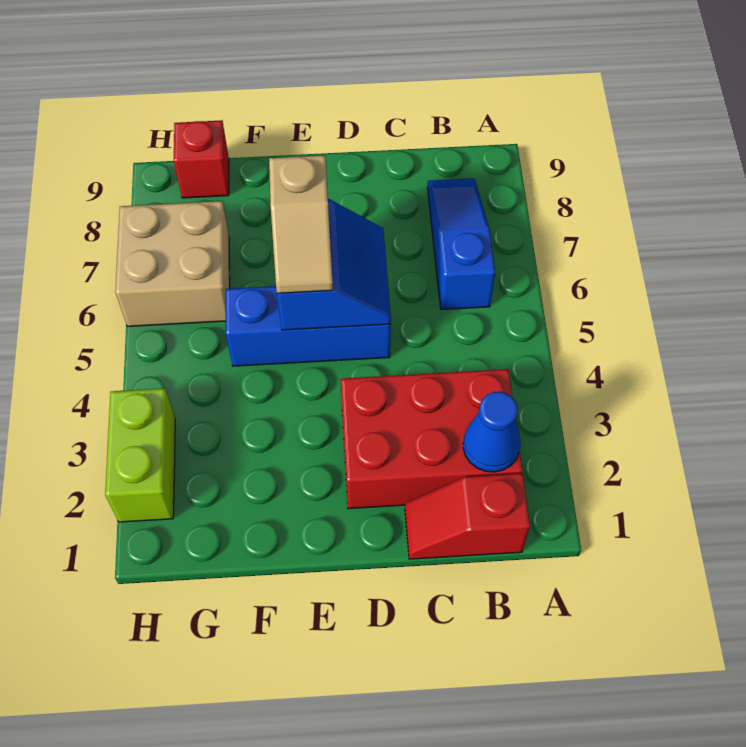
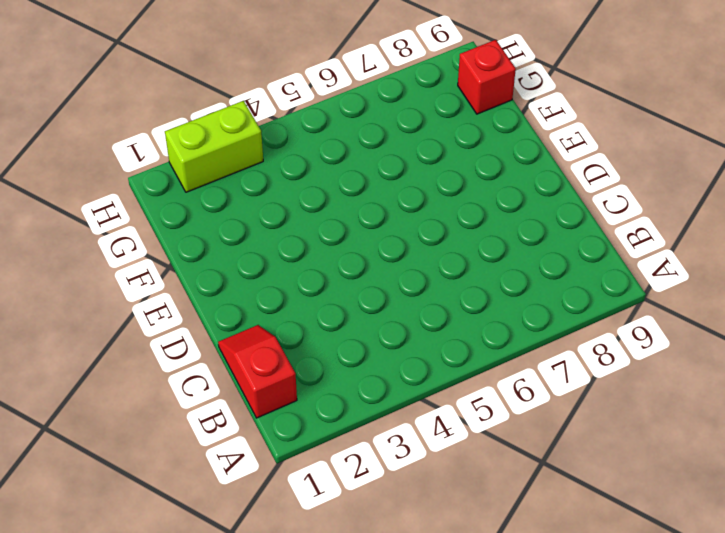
none -> red brick B2:D3 level 1
none -> blue slope B6:B8 level 1 top 6

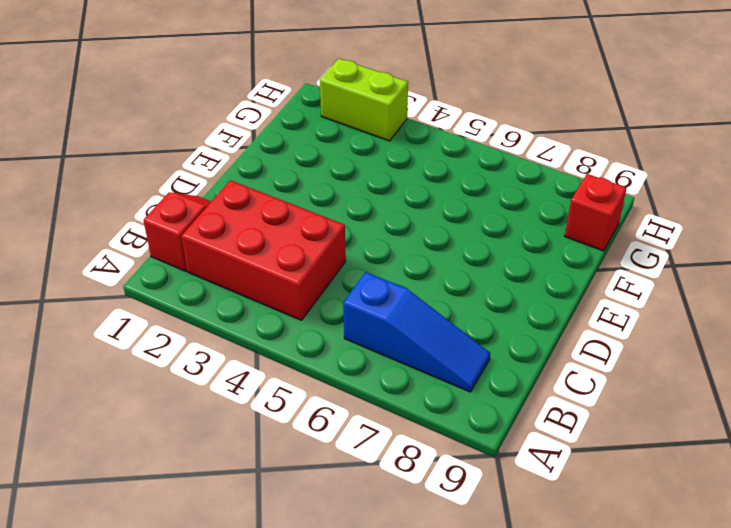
red brick B2:C4 level 1 -> red brick B2:D3 level 1
none -> blue brick D5:F5 level 1
none -> tan brick G6:H7 level 1

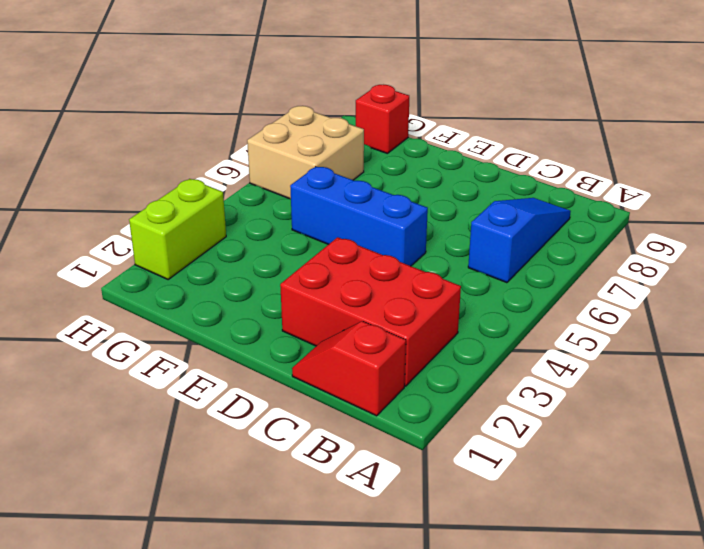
none -> blue cone B2 level 2
none -> blue slope D5:E6 level 2 top E

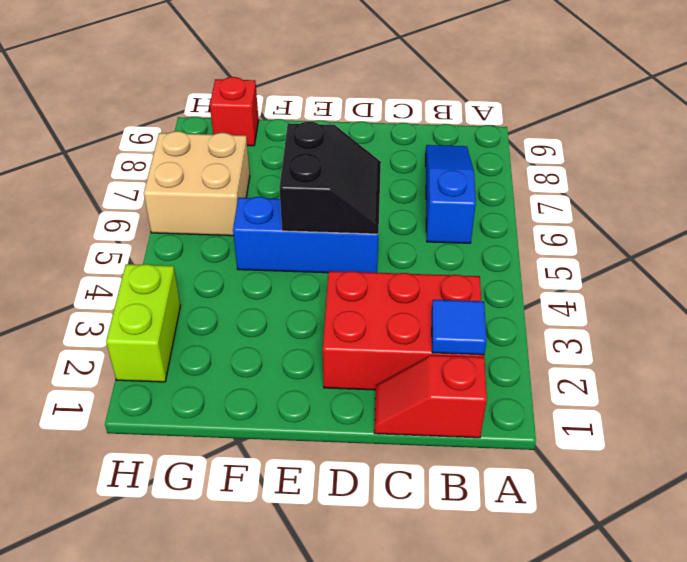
blue tile B2 level 2 -> blue cone B2 level 2
black slope D5:E6 level 2 top E -> blue slope D5:E6 level 2 top E
none -> tan slope E5:E6 level 3 top 6

